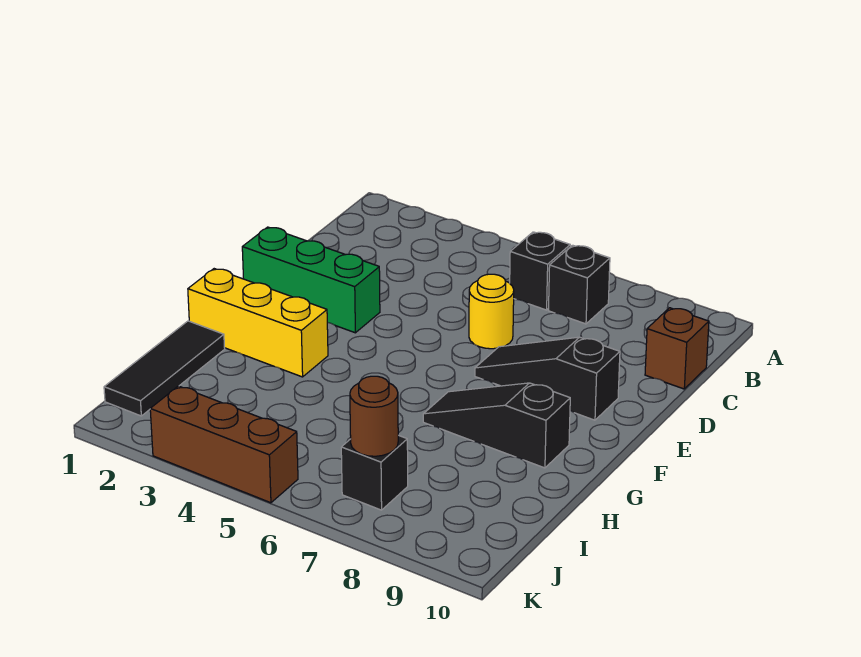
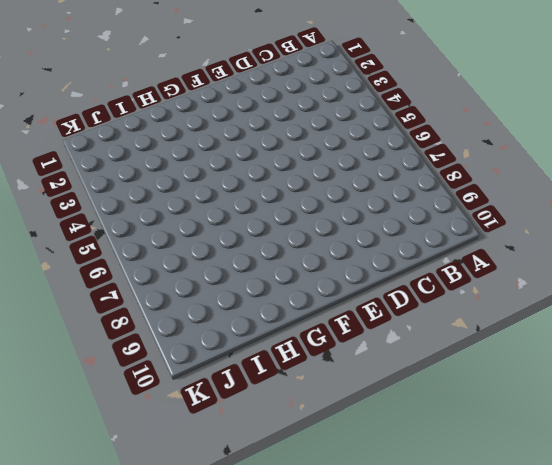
none -> black brick B6 level 1
none -> black brick B7 level 1
none -> brown brick C10 level 1

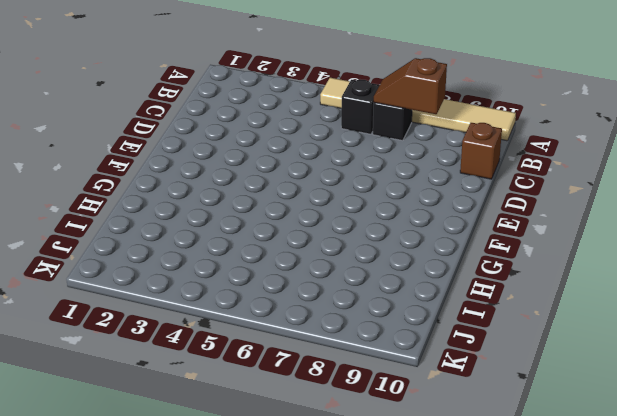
tan tile A5:A10 level 1 -> none
brown slope B7:B8 level 2 top 8 -> none
none -> yellow round brick D6 level 1
none -> green brick E1:E3 level 1
none -> black slope E7:E9 level 1 top 9

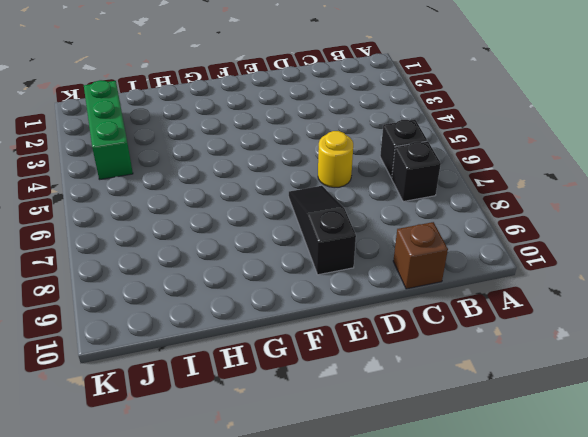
green brick J2:J4 level 1 -> green brick E1:E3 level 1
none -> yellow brick G1:G3 level 1
none -> black slope G7:G9 level 1 top 9
none -> black tile H1:J1 level 1

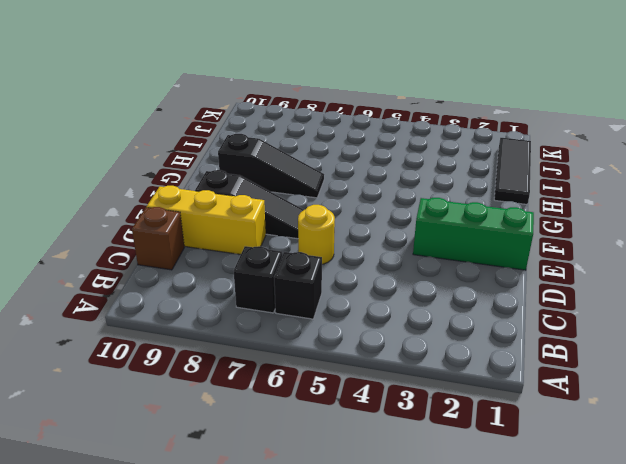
yellow brick D8:D10 level 1 -> yellow brick G1:G3 level 1
none -> black brick J7 level 1
none -> brown brick K3:K5 level 1
none -> brown round brick J7 level 2

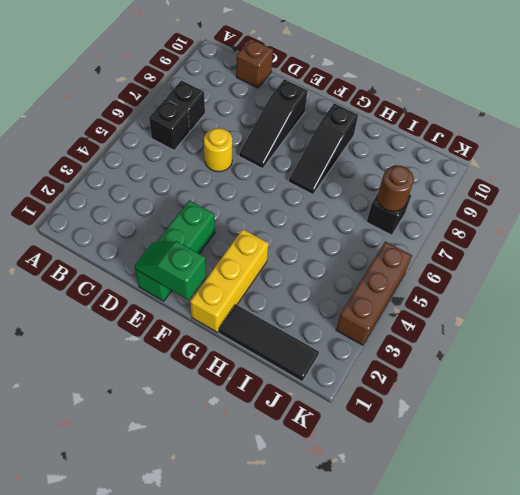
green slope E1:F1 level 2 top F -> none

